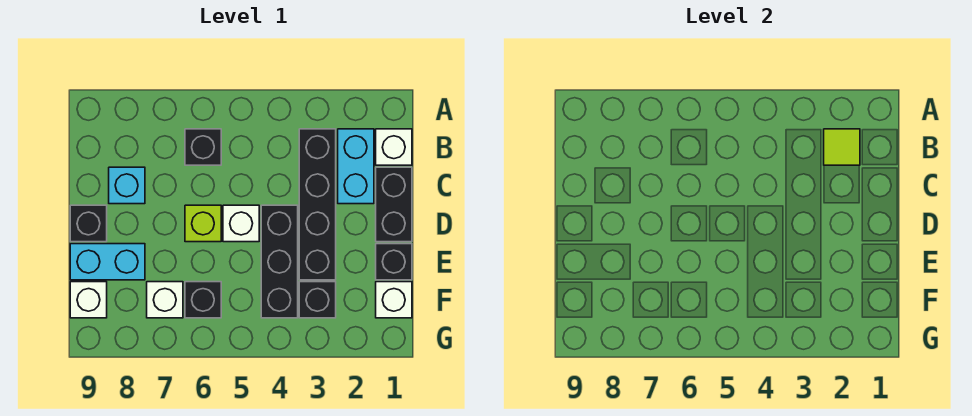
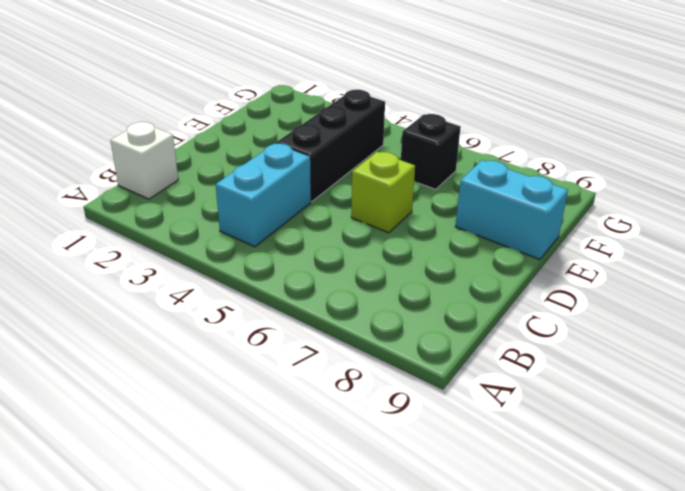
cyan brick B4:C4 level 1 -> cyan brick B2:C2 level 1
none -> black brick B3:E3 level 1
none -> black brick B6 level 1
none -> black brick C1:D1 level 1

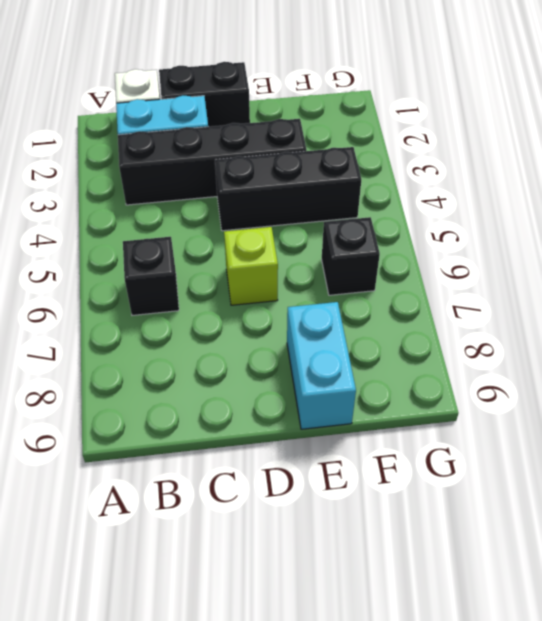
none -> cyan brick C8 level 1
none -> white brick D5 level 1
none -> black brick D9 level 1

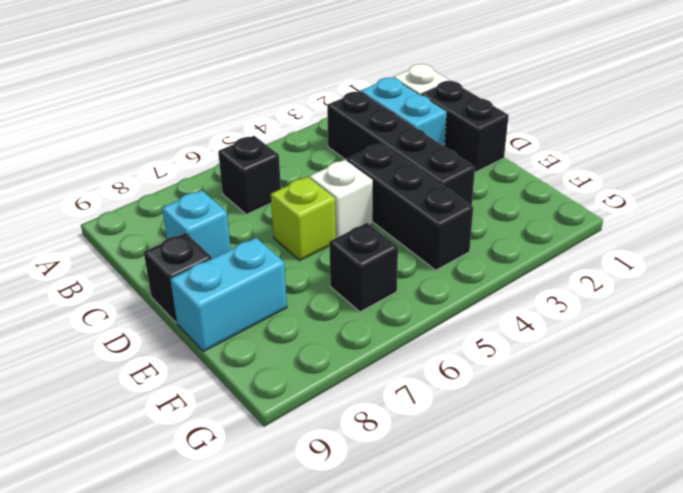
none -> black brick E1 level 1
none -> white brick F1 level 1
none -> black brick F3 level 1

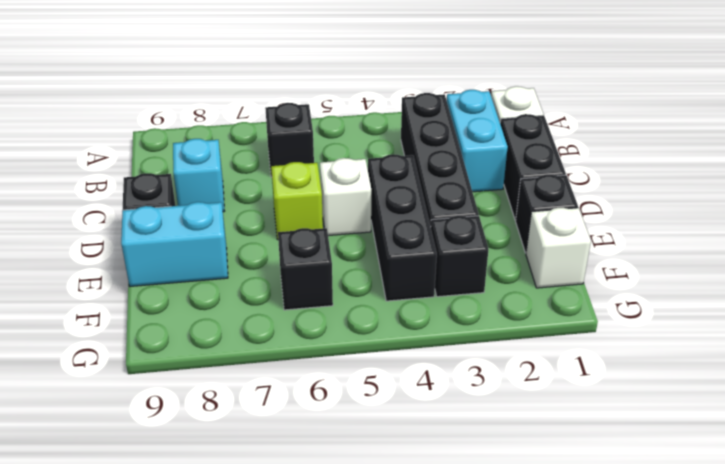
none -> white brick F7 level 1
none -> white brick F9 level 1
none -> lime tile B2 level 2

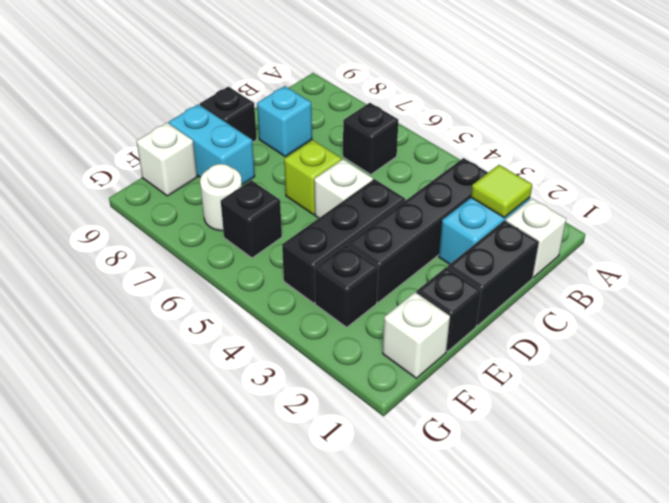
white round brick F7 level 1 -> white brick F7 level 1

